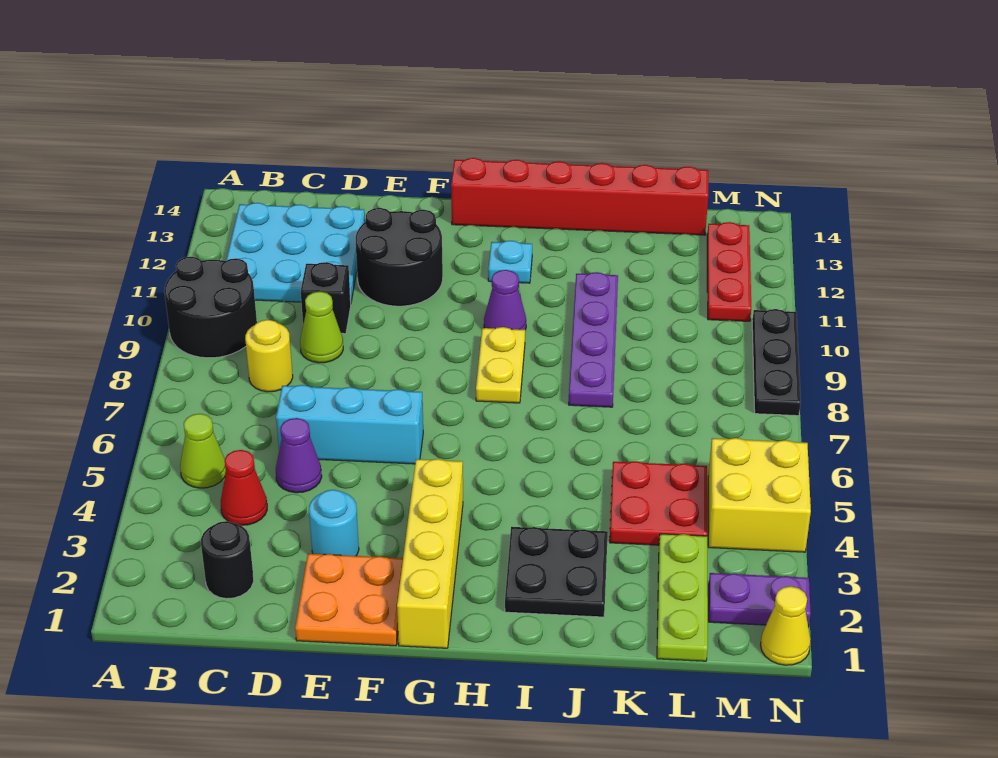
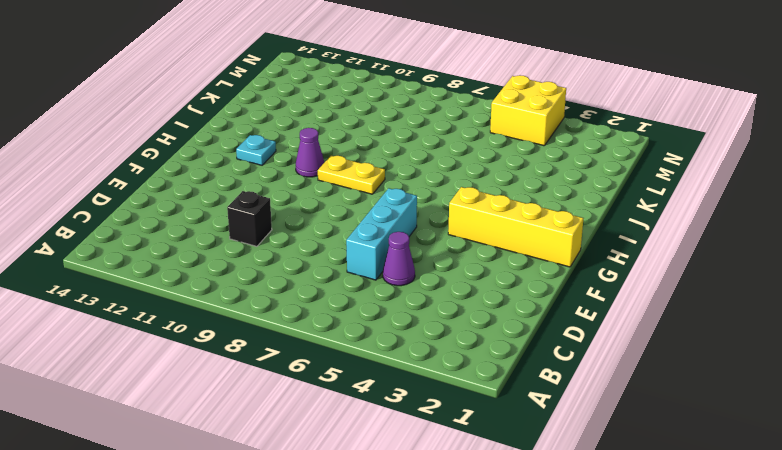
none -> black round brick A9:B10 level 1
none -> lime cone B5 level 1
none -> cyan plate B11:D13 level 1

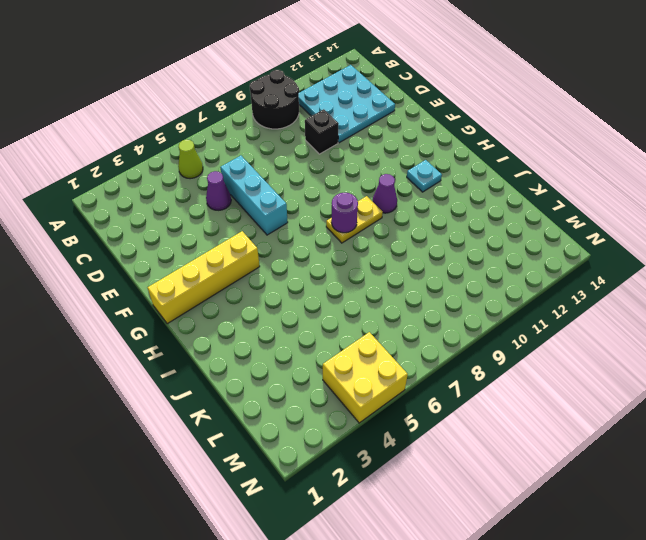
purple round brick H8 level 2 -> none
none -> black round brick C2 level 1
none -> red cone C4 level 1
none -> yellow round brick C8 level 1

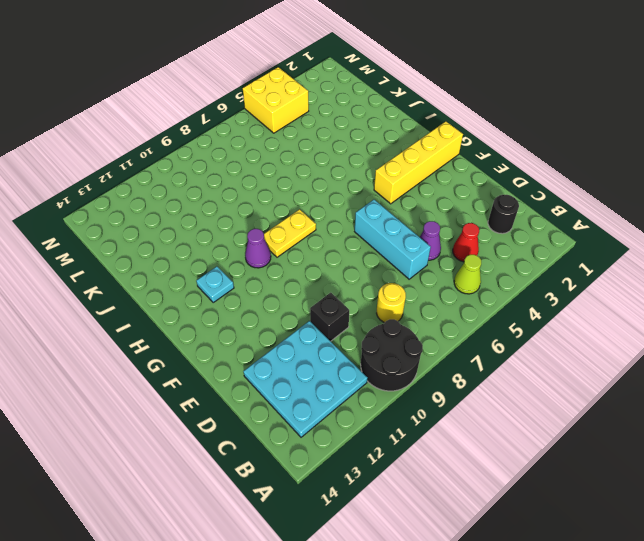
none -> lime cone D9 level 1
none -> orange plate E1:F2 level 1
none -> cyan round brick E3 level 1

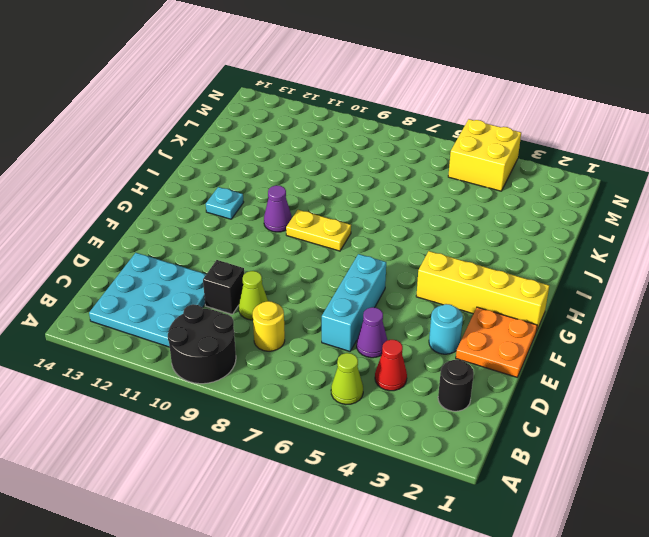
none -> black round brick E11:F12 level 1
none -> red brick G14:L14 level 1
none -> black plate I2:J3 level 1

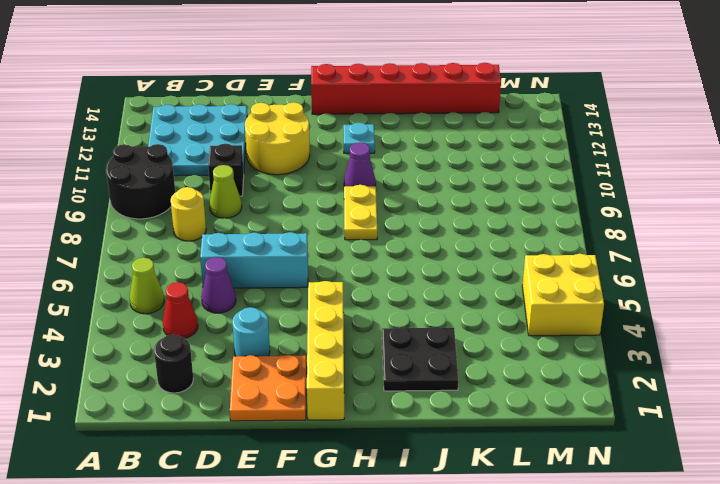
yellow round brick E11:F12 level 1 -> black round brick E11:F12 level 1
none -> purple plate J8:J11 level 1
none -> red plate K4:L5 level 1
none -> lime plate L1:L3 level 1

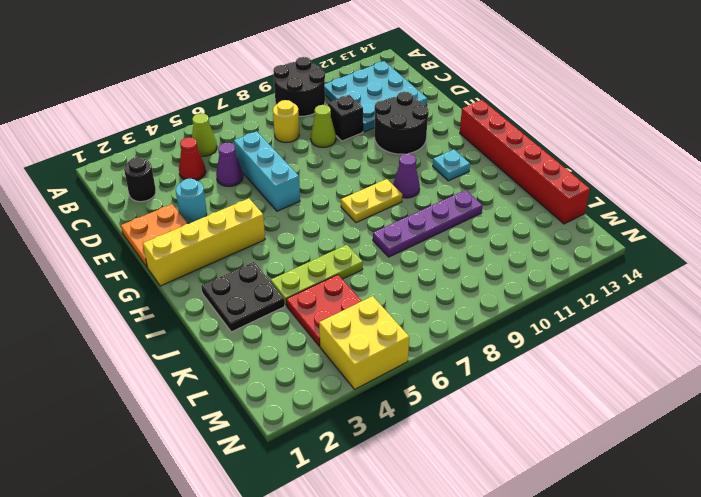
lime plate J4:J6 level 1 -> lime plate L1:L3 level 1
none -> purple plate M2:N2 level 1
none -> red plate M11:M13 level 1
none -> yellow cone N1 level 1

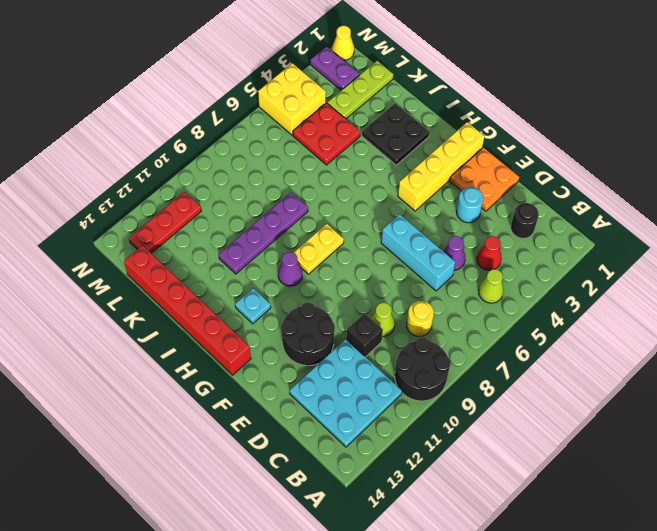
none -> black plate N8:N10 level 1

